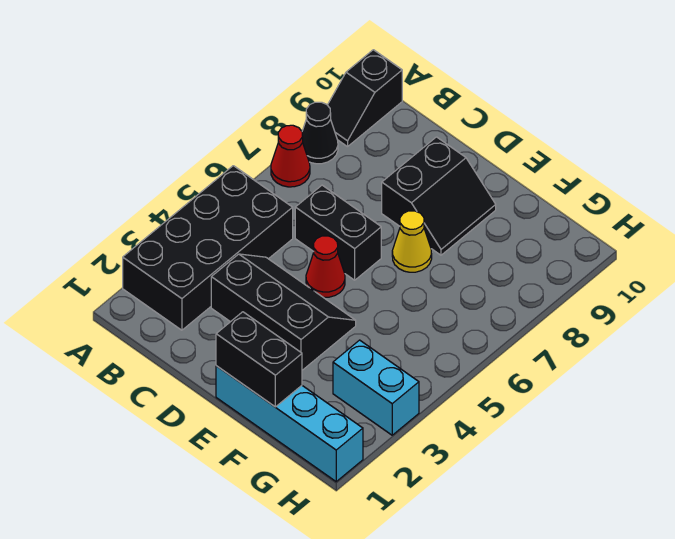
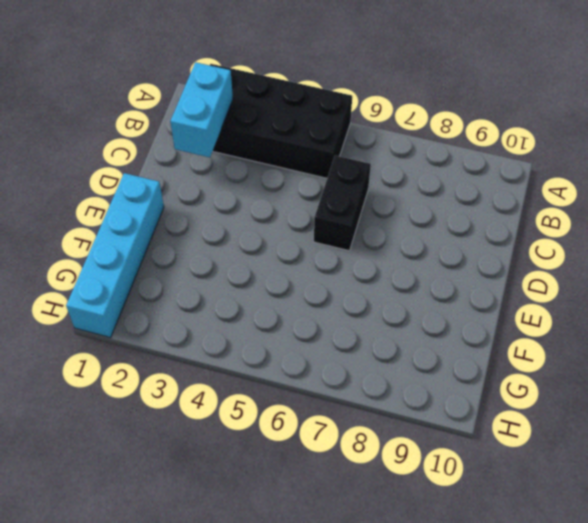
cyan brick B2:C2 level 2 -> cyan brick G3:H3 level 1
none -> red cone A7 level 1
none -> black cone A8 level 1
none -> black slope A9:A10 level 1 top 10

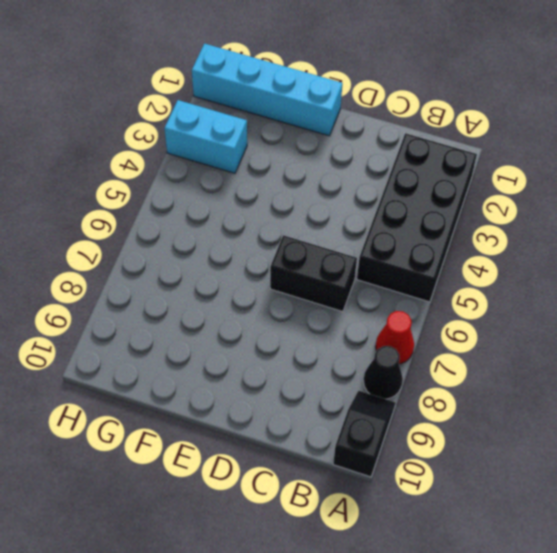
none -> black slope C3:E4 level 1 top 3
none -> red cone D5 level 1
none -> black slope D8:E9 level 1 top D

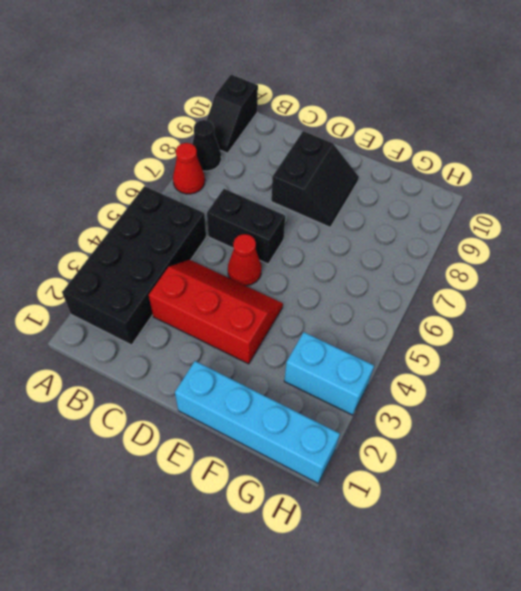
red slope C3:E4 level 1 top 3 -> black slope C3:E4 level 1 top 3
none -> yellow cone E7 level 1
none -> black brick E1:F1 level 2

